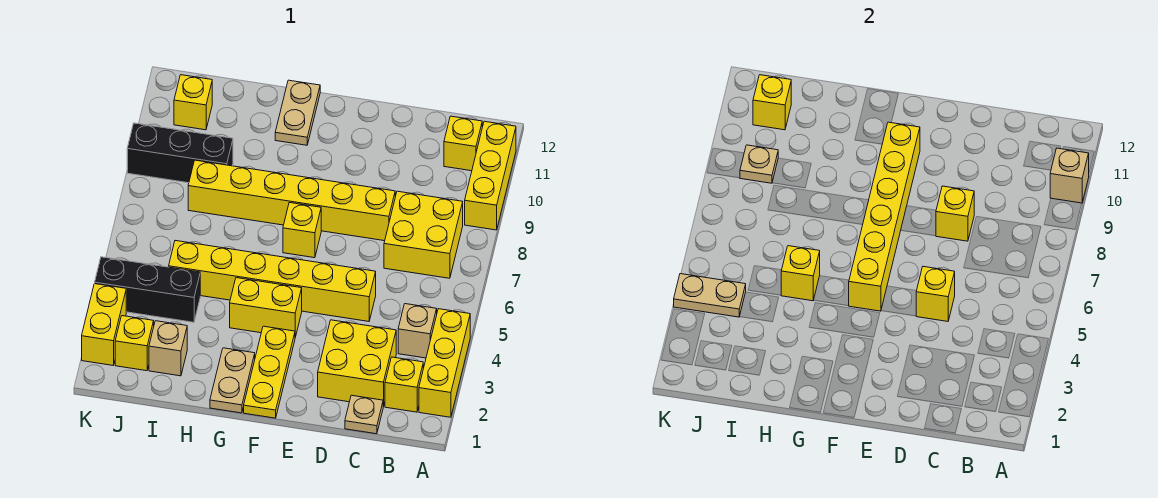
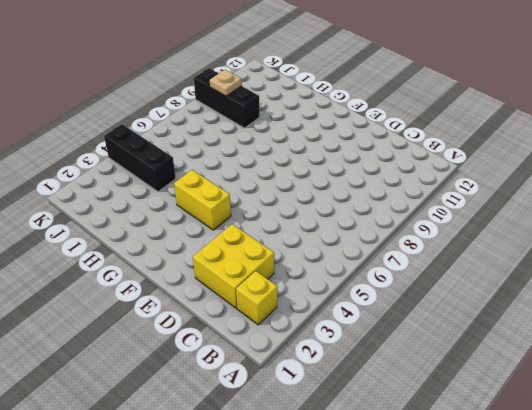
none -> yellow brick A2:A4 level 1
none -> yellow brick A9:A11 level 1
none -> tan brick B4 level 1

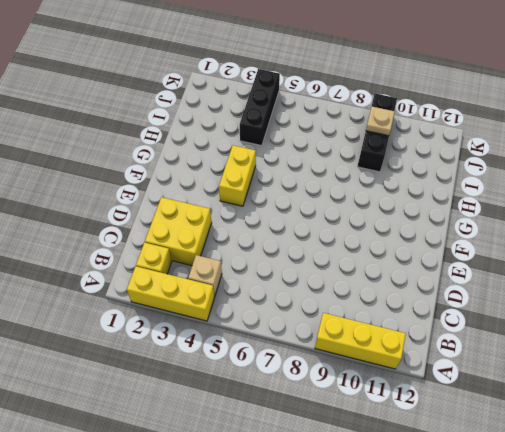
none -> yellow brick B7:C8 level 1
none -> yellow brick B11 level 1
none -> tan plate C1 level 1

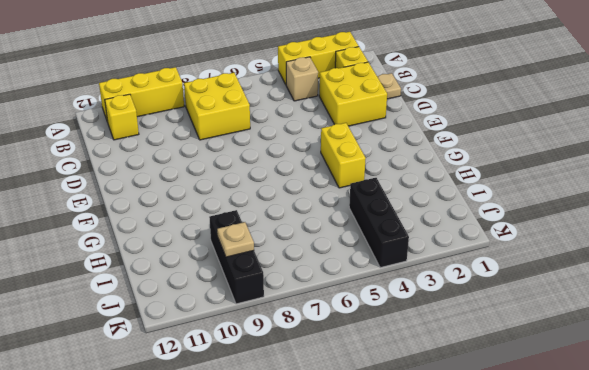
none -> yellow brick D5:I5 level 1
none -> yellow brick D8:I8 level 1
none -> yellow plate F1:F3 level 1

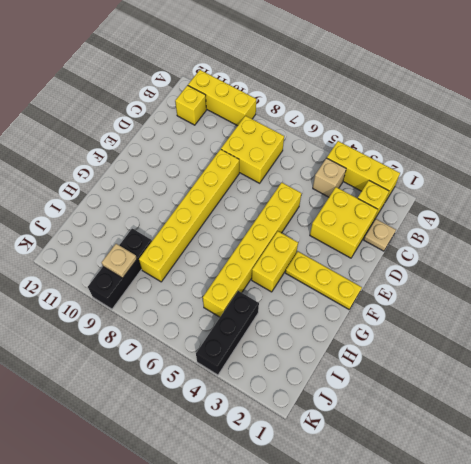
none -> yellow brick F7 level 1
none -> tan plate G1:G2 level 1
none -> tan plate G11:G12 level 1

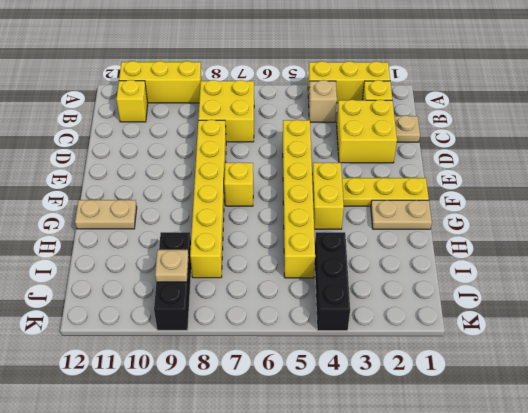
none -> tan brick I2 level 1
none -> yellow brick J2 level 1
none -> yellow brick J11 level 1

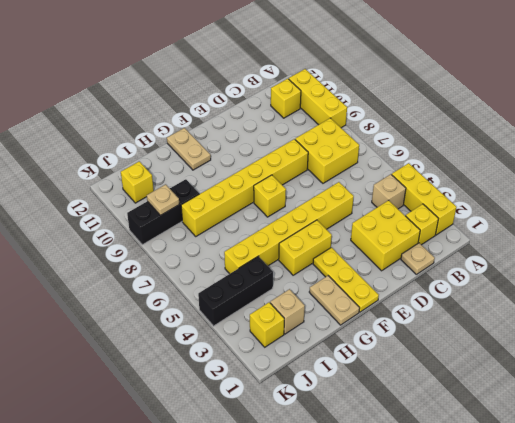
none -> yellow brick K2:K3 level 1
none -> tan brick A10 level 2
none -> yellow brick D5 level 2

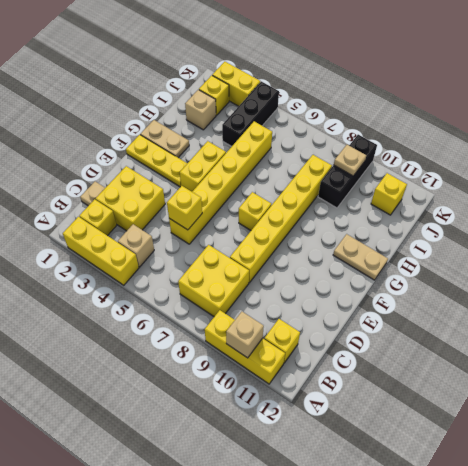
none -> yellow brick D8 level 2
none -> yellow brick F5:F10 level 2
none -> yellow brick H5 level 2

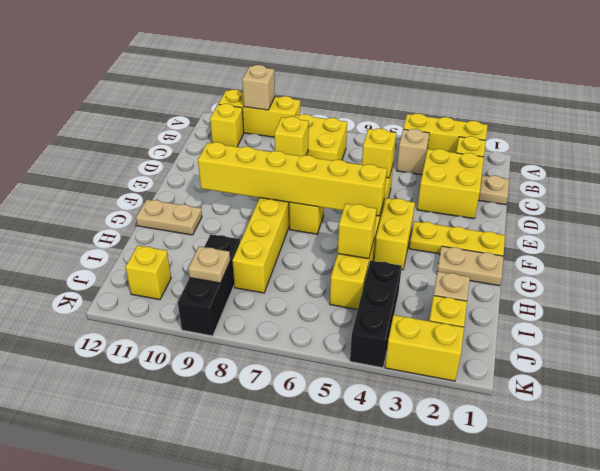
none -> tan plate J4:K4 level 2
none -> yellow brick J11 level 2

